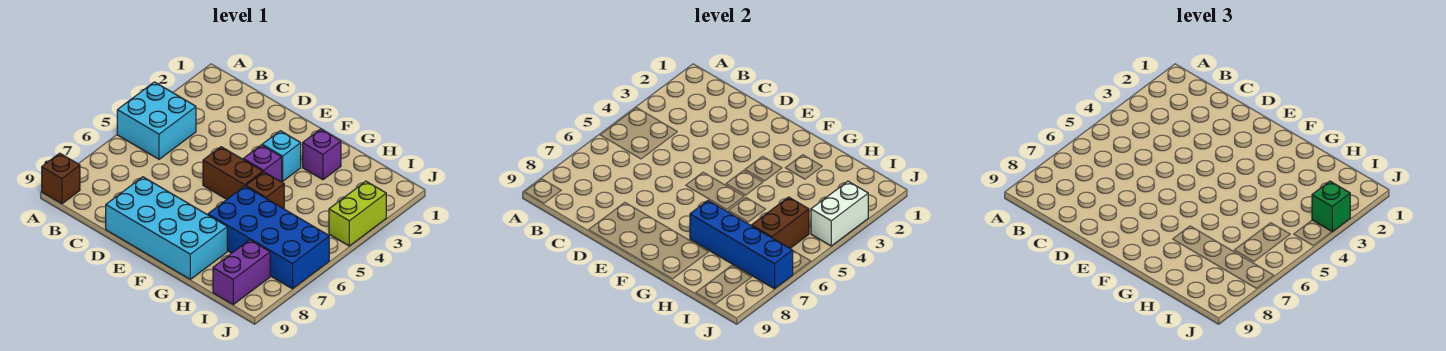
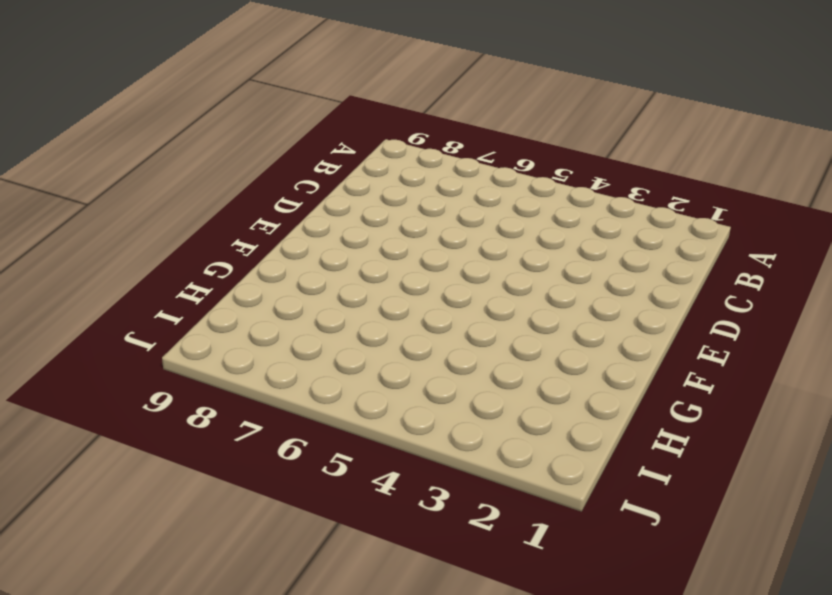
none -> cyan brick A4:B5 level 1
none -> brown brick A9 level 1
none -> cyan brick D8:G9 level 1

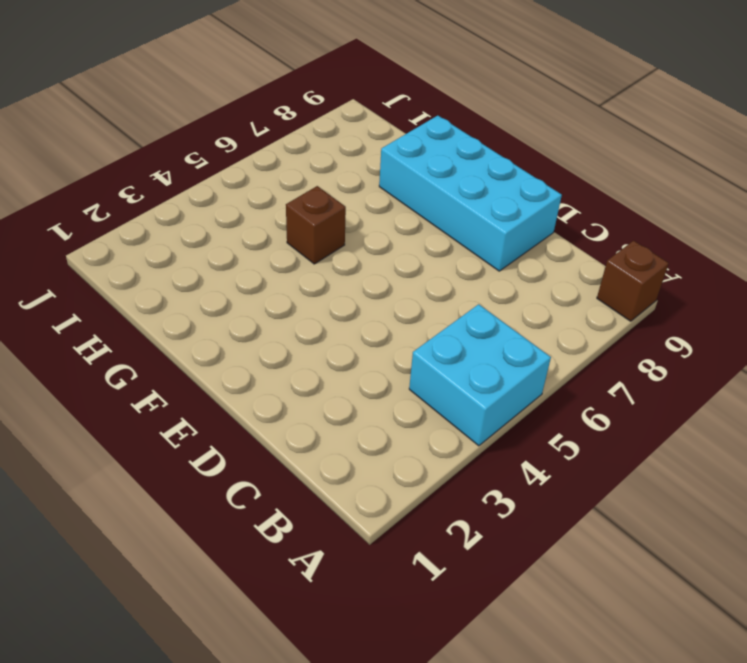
none -> brown brick E5:F5 level 1
none -> cyan brick F3 level 1
none -> purple brick F4 level 1

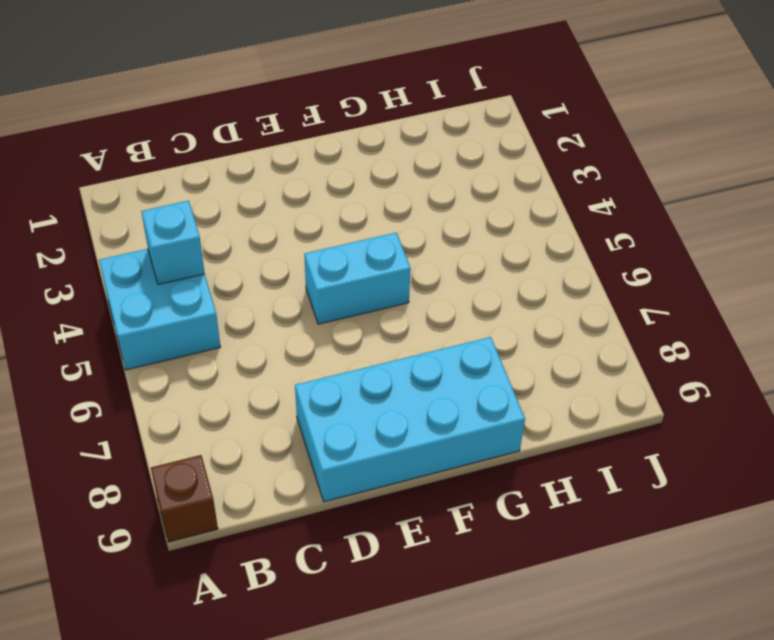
cyan brick B4 level 2 -> cyan brick F3 level 1
cyan brick E5:F5 level 1 -> brown brick E5:F5 level 1
none -> purple brick F4 level 1
none -> purple brick G2 level 1
none -> brown brick G5 level 1

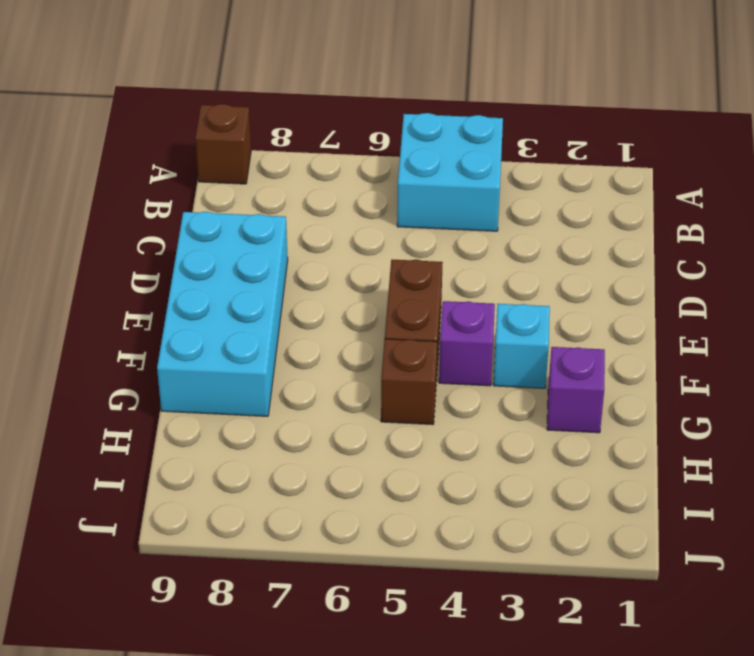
none -> blue brick G6:J7 level 1
none -> purple brick I8:I9 level 1
none -> lime brick J3:J4 level 1

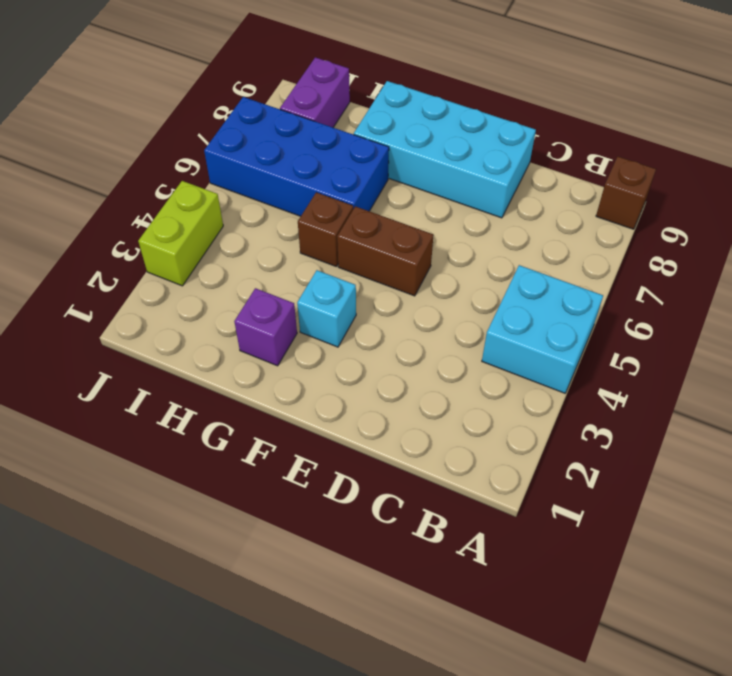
none -> purple brick F4 level 1
none -> blue brick G7:J7 level 2
none -> brown brick I5:I6 level 2

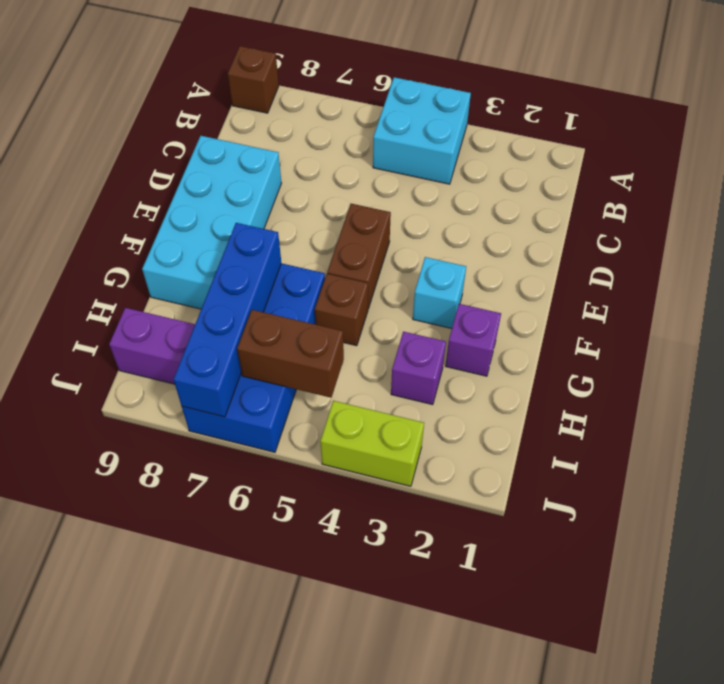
purple brick H3 level 1 -> purple brick F4 level 1
none -> white brick J3:J4 level 2
none -> green brick J3 level 3

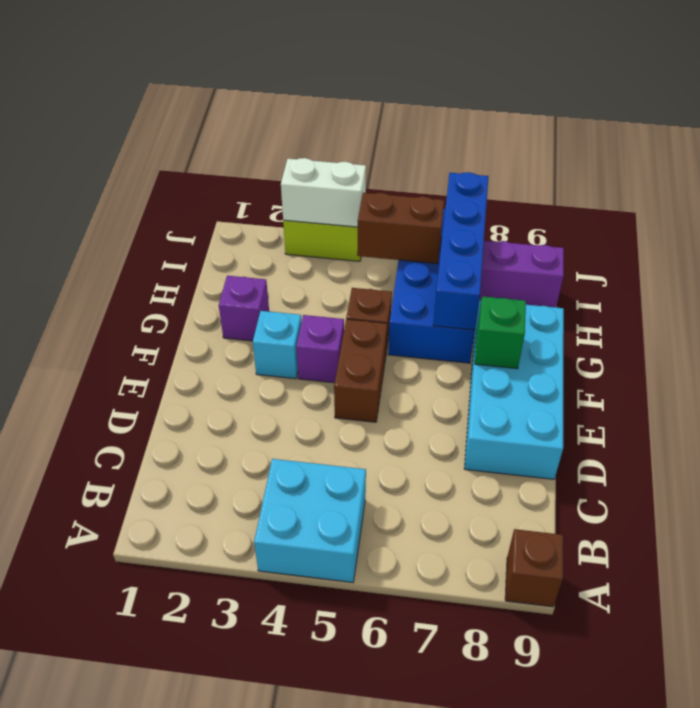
green brick F8 level 2 -> green brick J3 level 3

